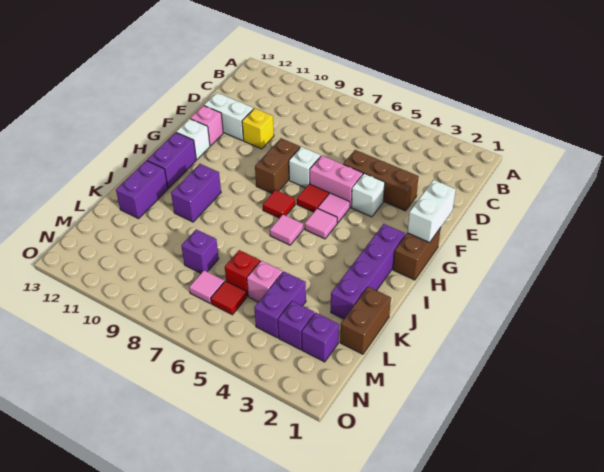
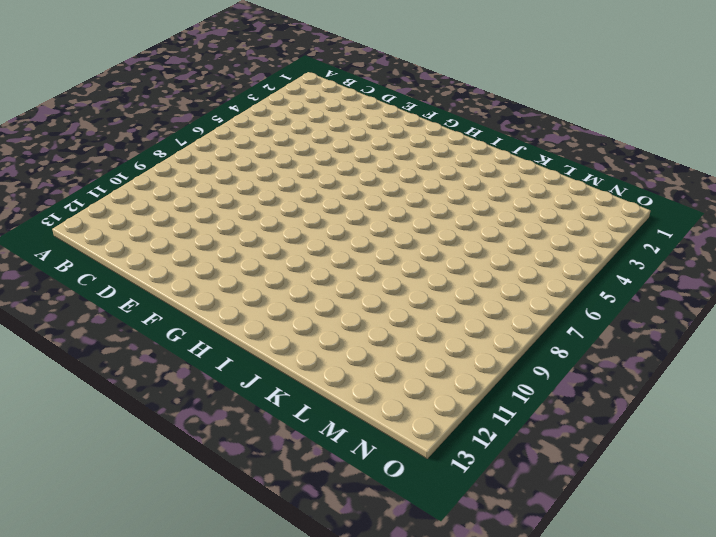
none -> brown brick E3:E5 level 1
none -> yellow brick E10 level 1
none -> white brick E11:E12 level 1

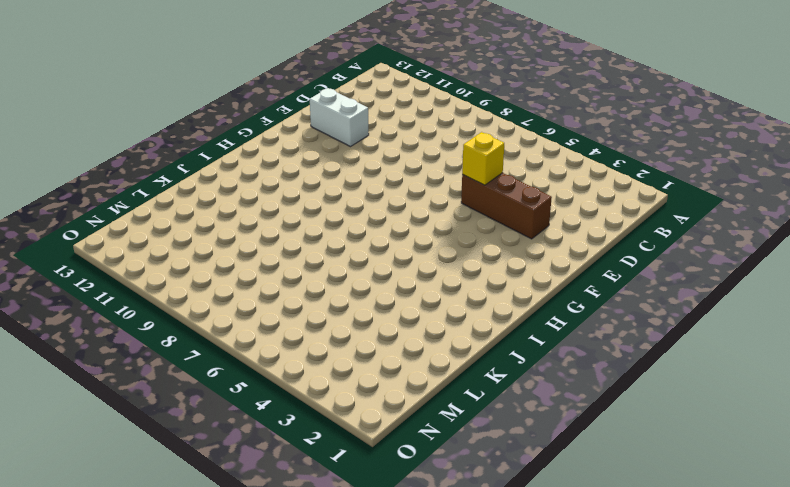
yellow brick E5 level 2 -> yellow brick E10 level 1
none -> white brick F4 level 1
none -> pink brick F5:F6 level 1
none -> white brick F7 level 1

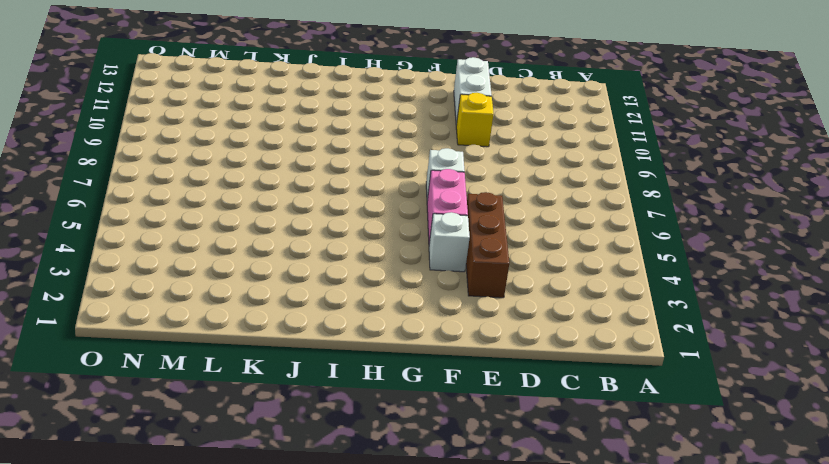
none -> brown brick F8:G8 level 1
none -> pink brick F12 level 1
none -> brown brick G1:H1 level 1

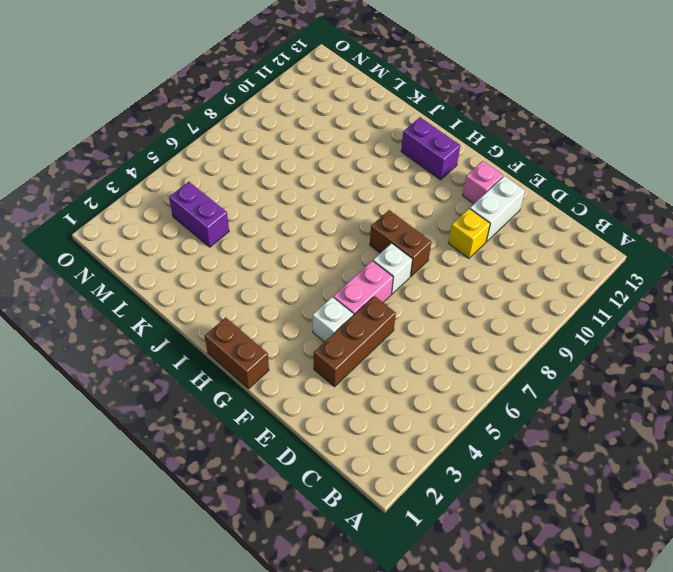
none -> pink tile G5 level 1
none -> red tile G6 level 1
none -> white brick G12 level 1

